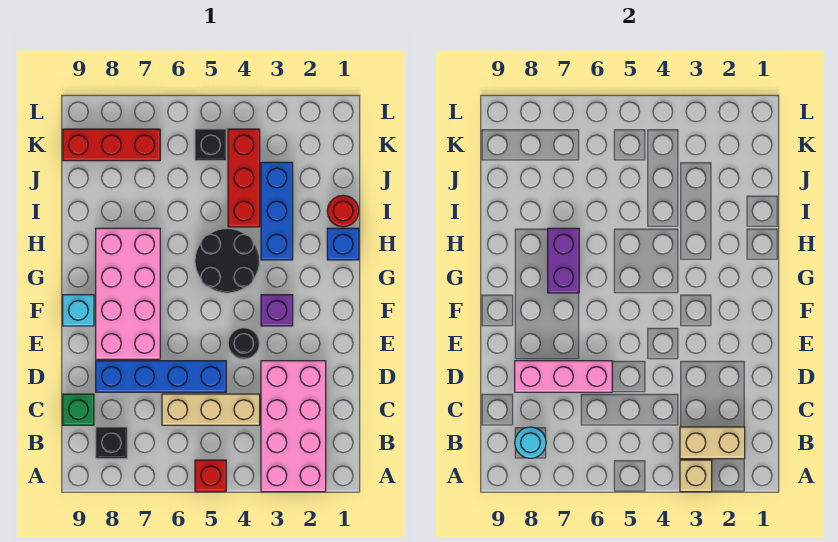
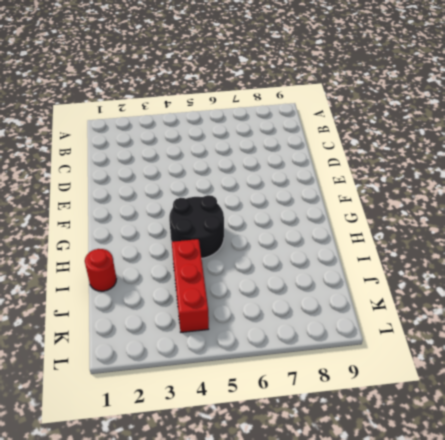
none -> pink brick A2:D3 level 1
none -> red brick A5 level 1
none -> black brick B8 level 1

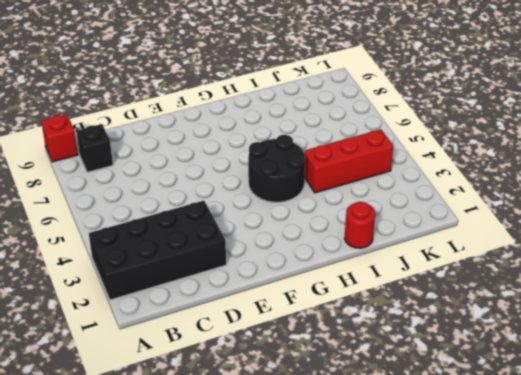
black brick A2:D3 level 1 -> pink brick A2:D3 level 1
red brick A9 level 1 -> red brick A5 level 1
none -> tan brick C4:C6 level 1
none -> green brick C9 level 1
none -> blue brick D5:D8 level 1

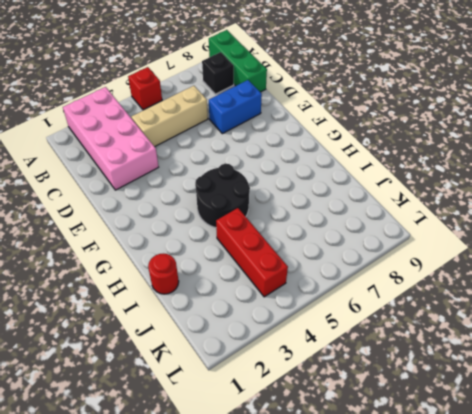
green brick A9:C9 level 1 -> green brick C9 level 1
blue brick D7:D8 level 1 -> blue brick D5:D8 level 1
none -> black round brick E4 level 1
none -> pink brick E7:H8 level 1
none -> purple brick F3 level 1

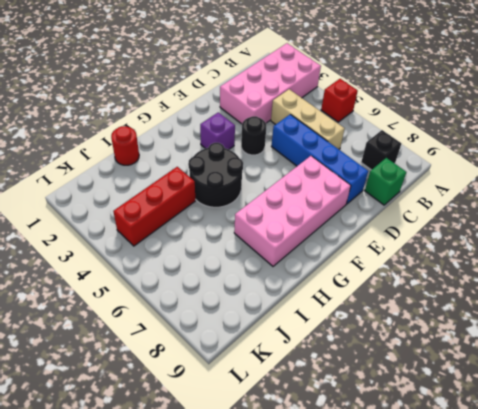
none -> cyan brick F9 level 1
none -> blue brick H1 level 1
none -> blue brick H3:J3 level 1

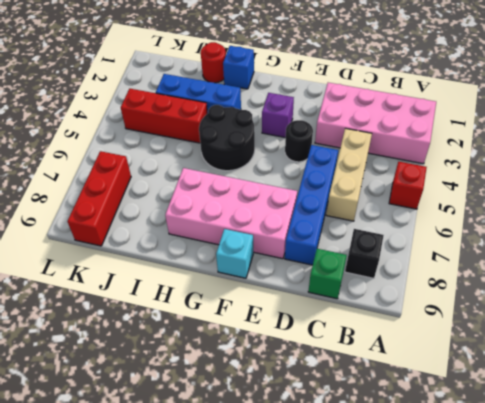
none -> black brick K5 level 1
none -> tan brick A3 level 2
none -> tan brick B2:B3 level 2

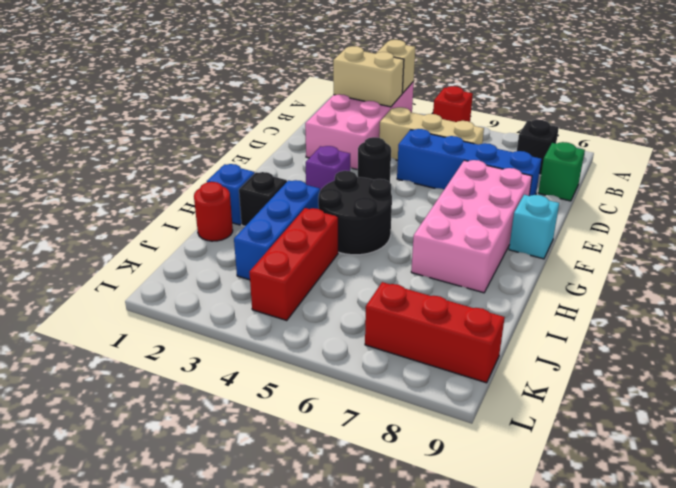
black brick H2 level 1 -> black brick K5 level 1
none -> cyan round brick B8 level 2
none -> pink brick D6:D8 level 2
none -> purple brick G7:H7 level 2

